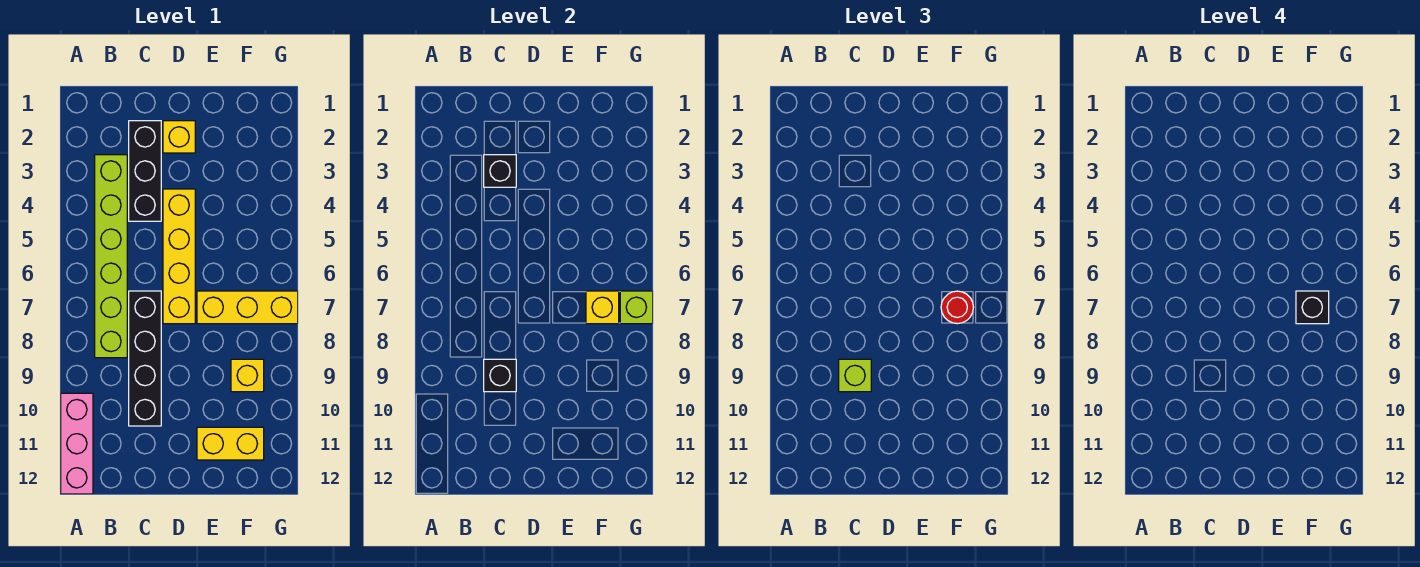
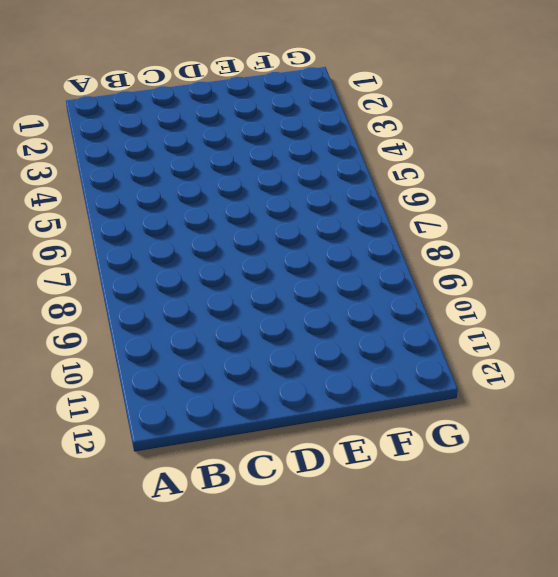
none -> pink brick A10:A12 level 1
none -> lime brick B3:B8 level 1
none -> black brick C2:C4 level 1

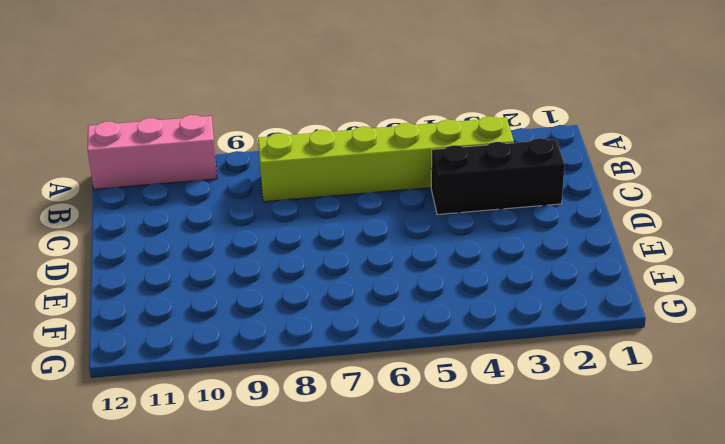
none -> black brick C7:C10 level 1
none -> yellow brick D2 level 1
none -> yellow brick D4:D7 level 1

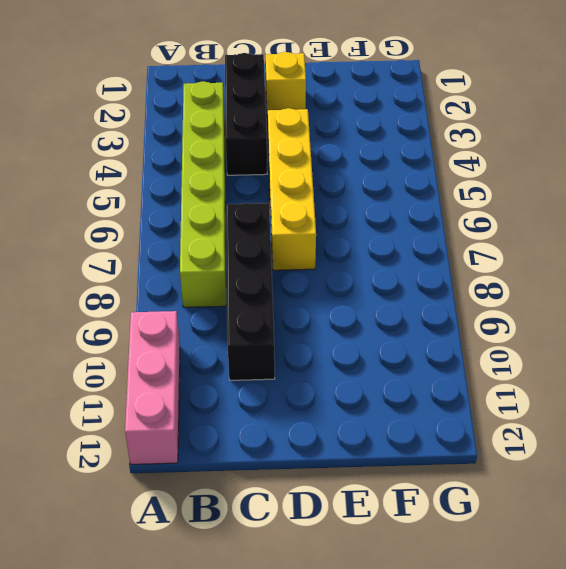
none -> yellow brick E7:G7 level 1
none -> yellow brick E11:F11 level 1
none -> yellow brick F9 level 1

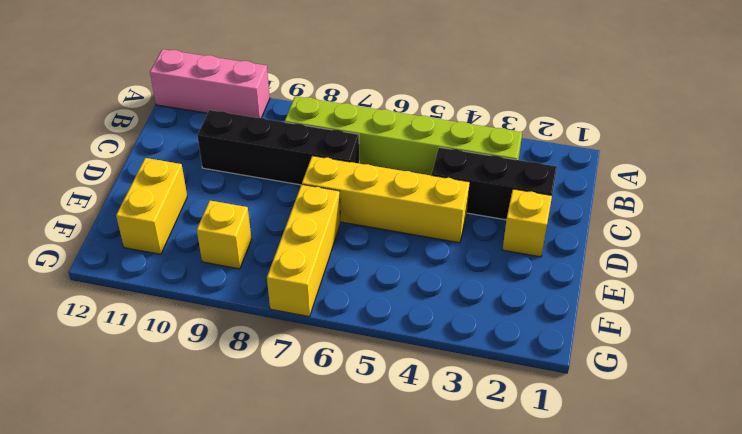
none -> black brick C3 level 2
none -> black brick C9 level 2
none -> yellow brick F7 level 2

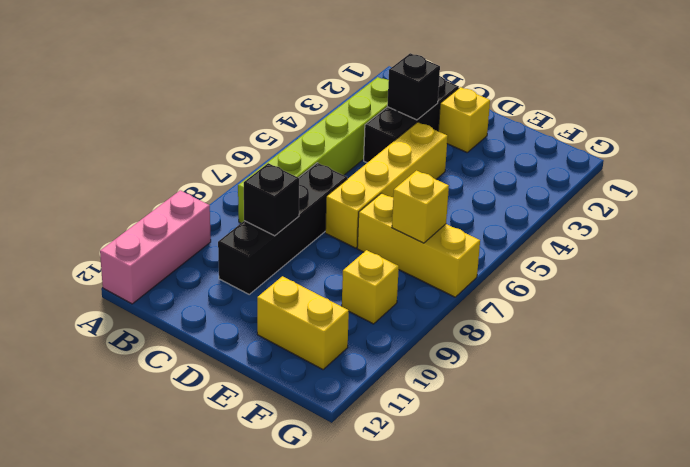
none -> lime brick G7 level 2
none -> lime brick C9 level 3
none -> red round brick F7 level 3

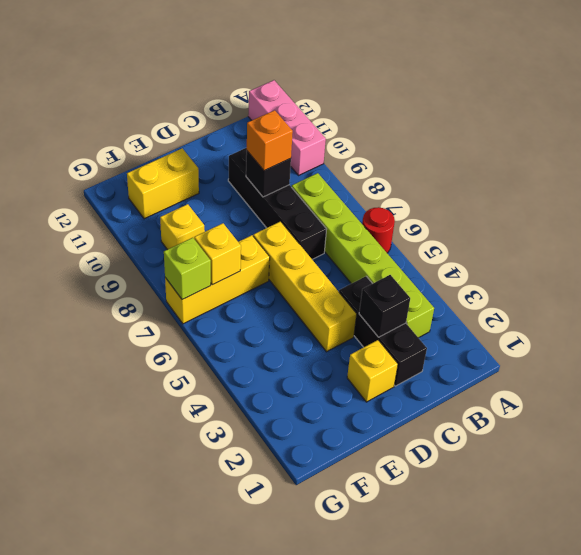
red round brick A6 level 1 -> red round brick F7 level 3
orange brick C9 level 3 -> lime brick C9 level 3
none -> black brick F7 level 4

